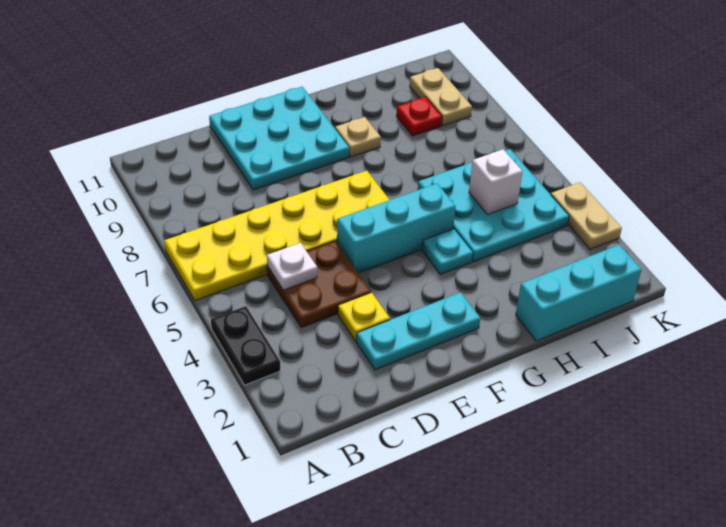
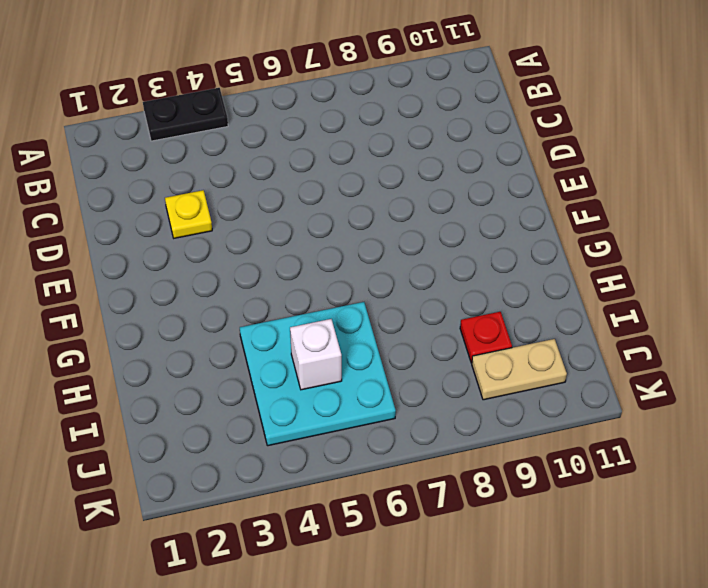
none -> yellow plate A6:F7 level 1
none -> brown plate C4:D5 level 1
none -> cyan plate D2:F2 level 1

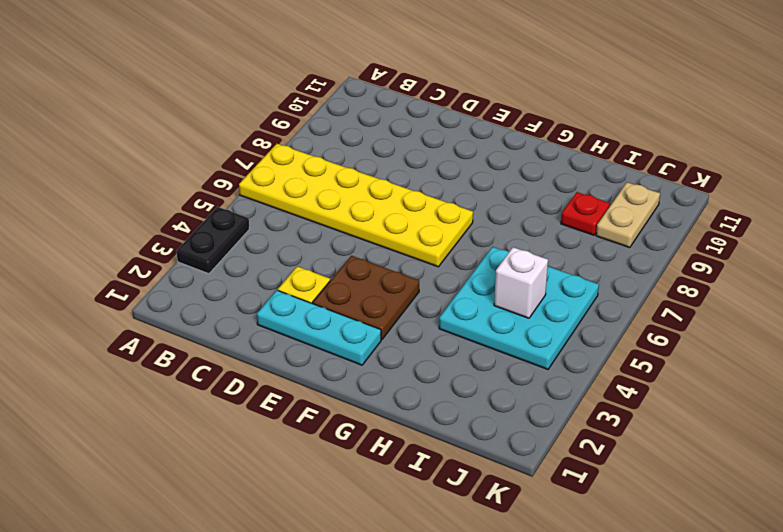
brown plate E3:F4 level 1 -> brown plate C4:D5 level 1
none -> cyan plate D9:F11 level 1
none -> cyan brick E5:G5 level 1
none -> cyan plate G4 level 1

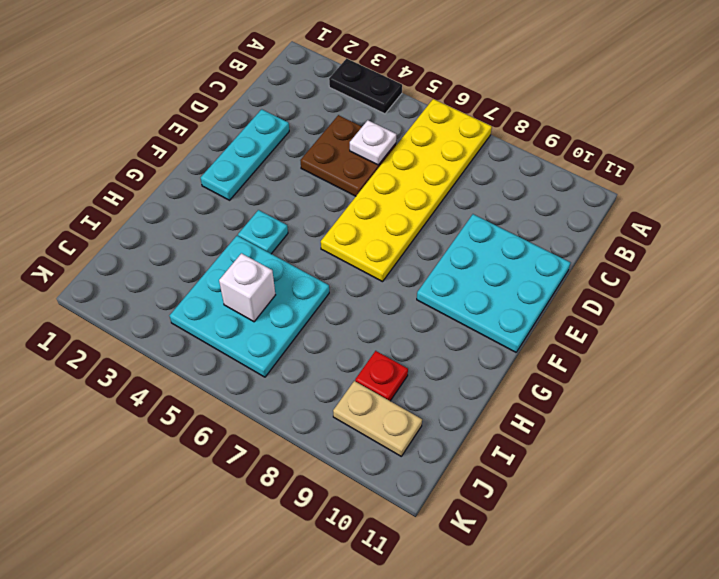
none -> yellow plate D3 level 1
none -> cyan brick E5:G5 level 1
none -> tan plate G9 level 1

